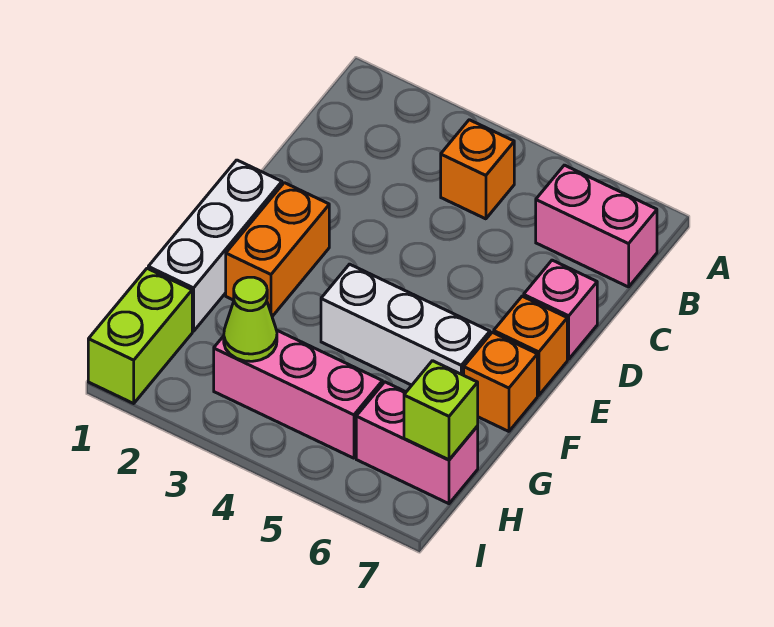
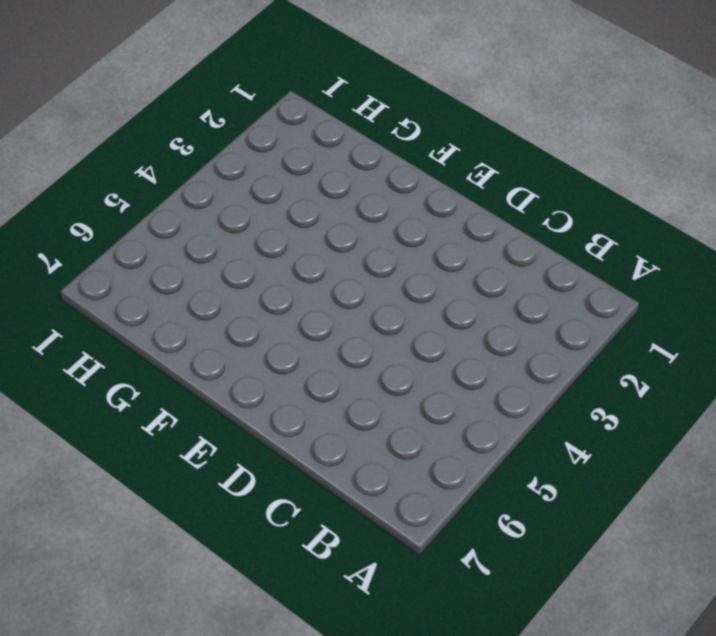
none -> orange brick B4 level 1
none -> pink brick B6:B7 level 1
none -> pink brick D7 level 1

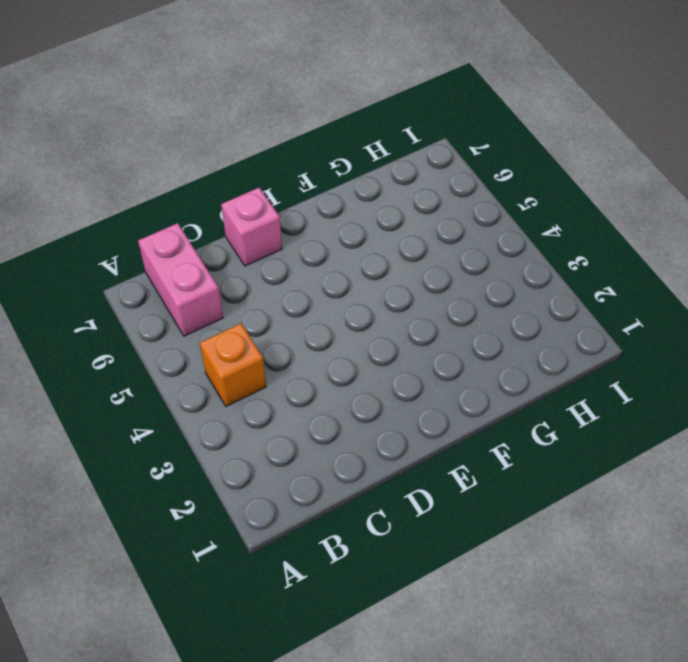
none -> white brick E1:G1 level 1
none -> orange brick E2:F2 level 1
none -> orange brick E7 level 1

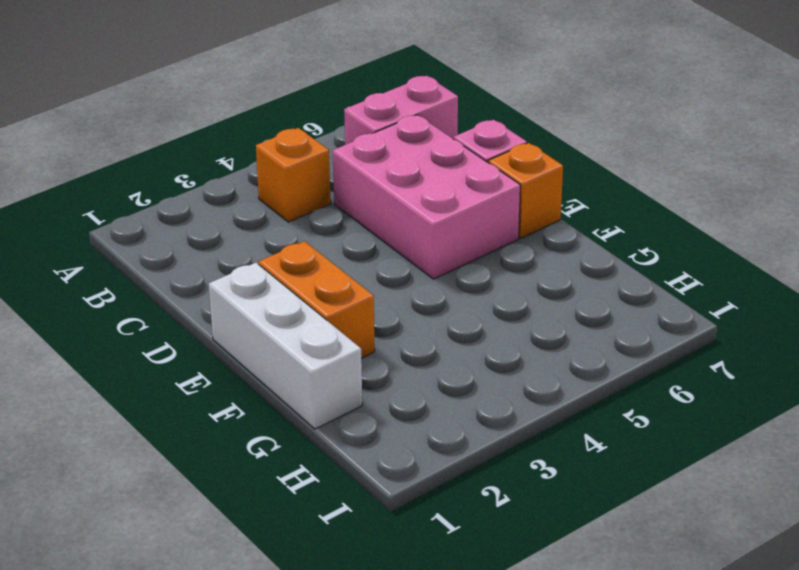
pink brick C5:E6 level 1 -> none
none -> white brick F4:F6 level 1
none -> orange brick F7 level 1
none -> lime brick H1:I1 level 1

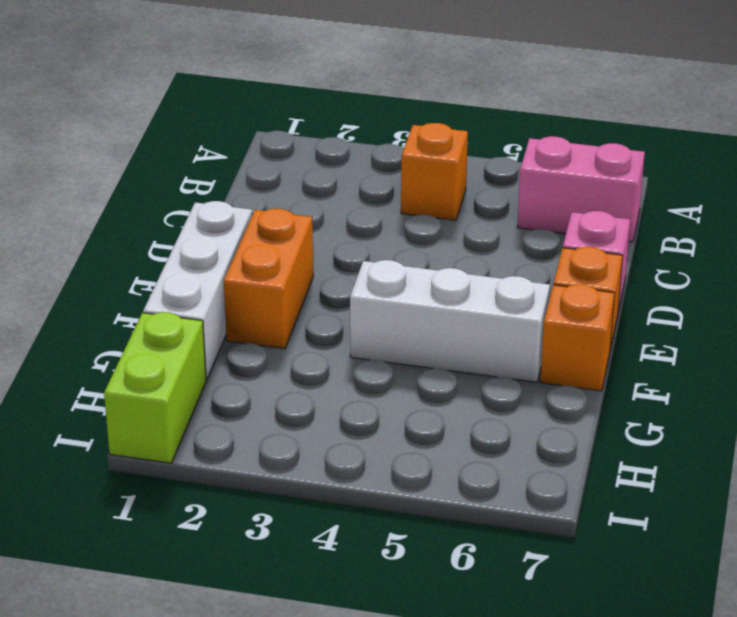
none -> pink brick H3:H5 level 1
none -> pink brick H6:H7 level 1
none -> lime cone H3 level 2

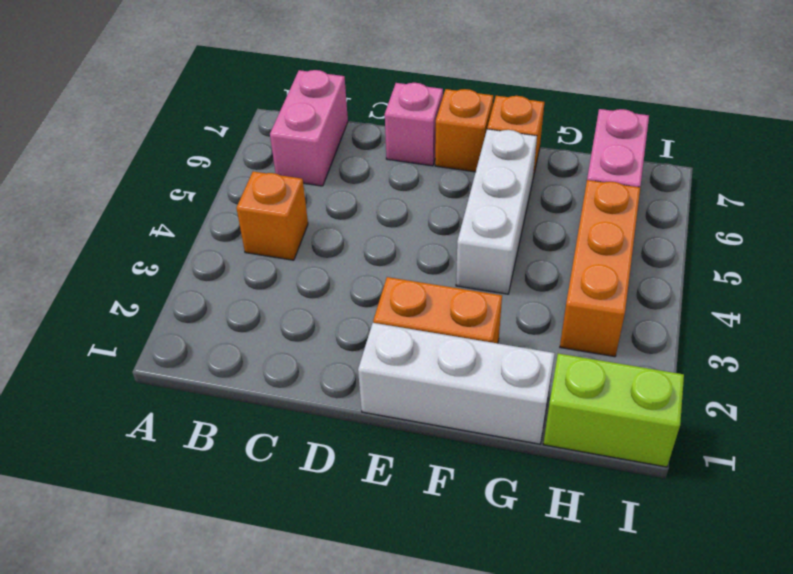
orange brick H3:H5 level 1 -> pink brick H3:H5 level 1
none -> lime cone H3 level 2
none -> lime brick H7 level 2

